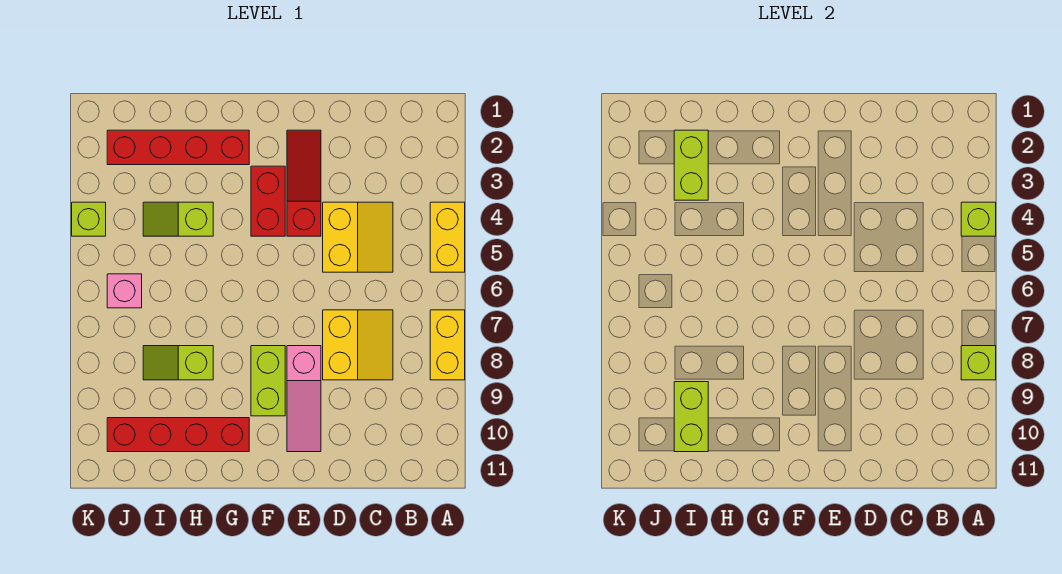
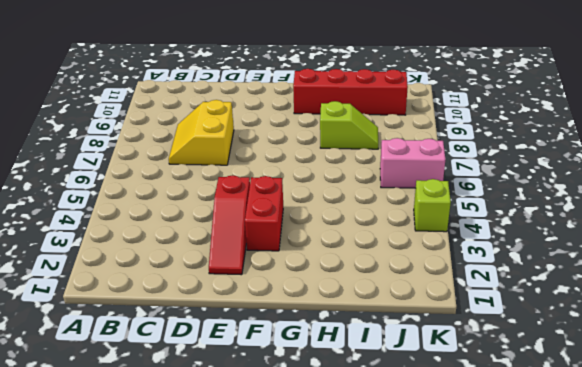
pink brick J6:K6 level 1 -> pink brick J6 level 1
none -> yellow brick A4:A5 level 1
none -> yellow brick A7:A8 level 1
none -> yellow slope C4:D5 level 1 top D

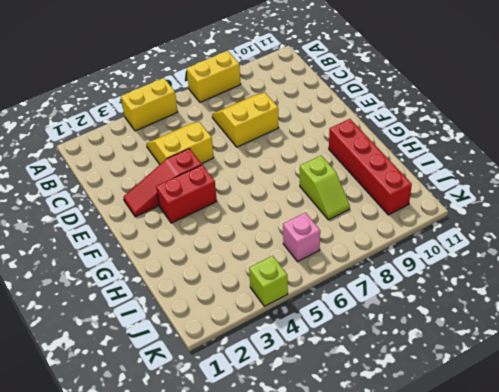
none -> pink slope E8:E10 level 1 top 8
none -> lime brick F8:F9 level 1
none -> red brick G2:J2 level 1

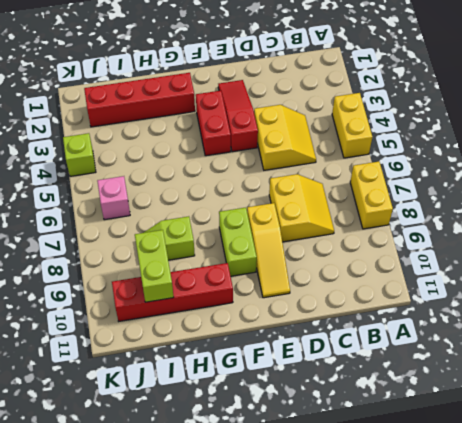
yellow slope E8:E10 level 1 top 8 -> pink slope E8:E10 level 1 top 8
none -> lime slope H4:I4 level 1 top H
none -> lime brick A4 level 2
none -> lime brick A8 level 2

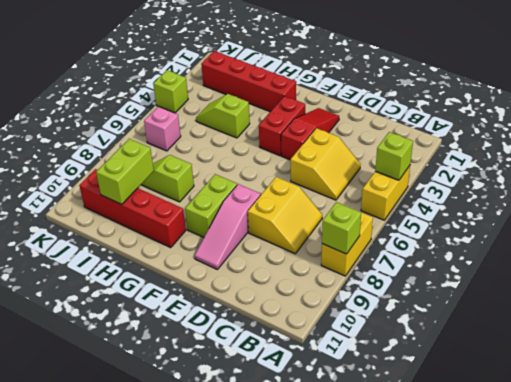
none -> lime brick I2:I3 level 2

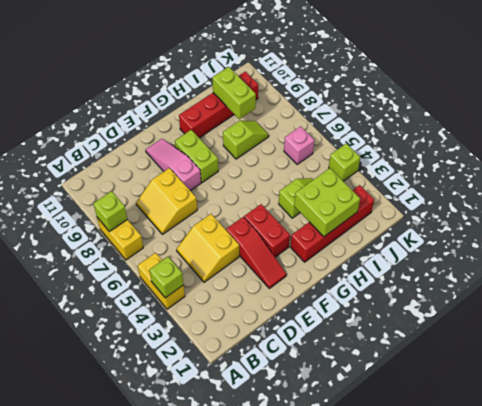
lime brick H2:I3 level 2 -> lime brick I2:I3 level 2

